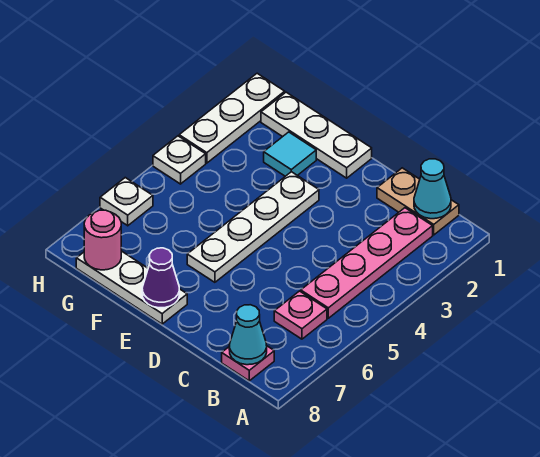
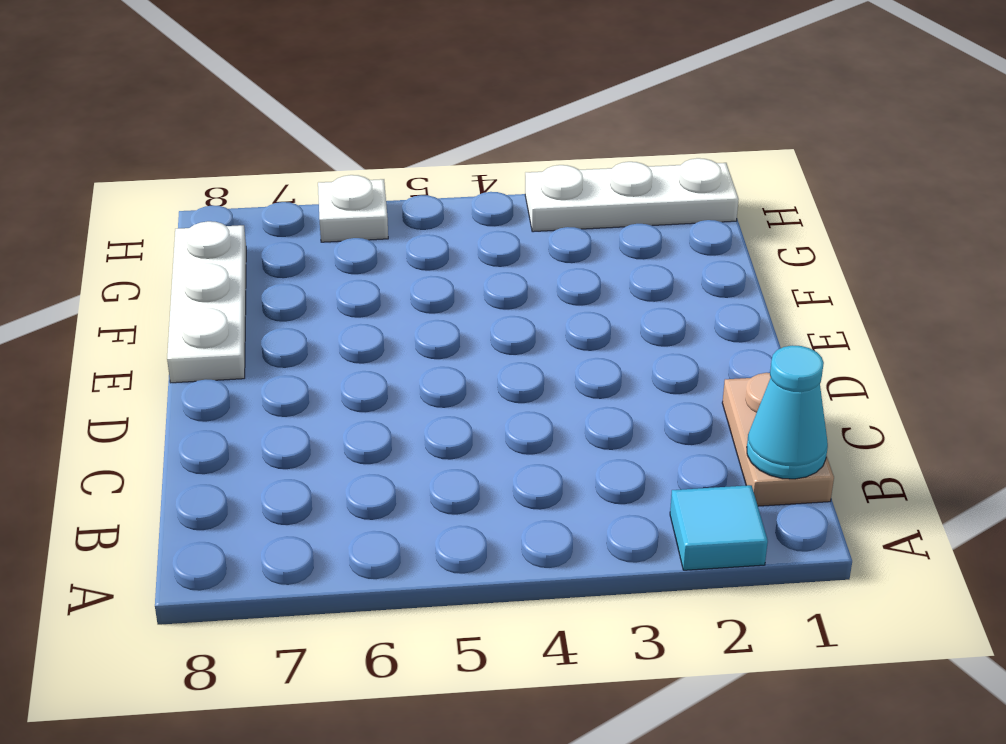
cyan tile A2 level 1 -> cyan tile F2 level 1
none -> pink plate B2:B5 level 1
none -> pink plate B6 level 1
none -> pink plate B8 level 1

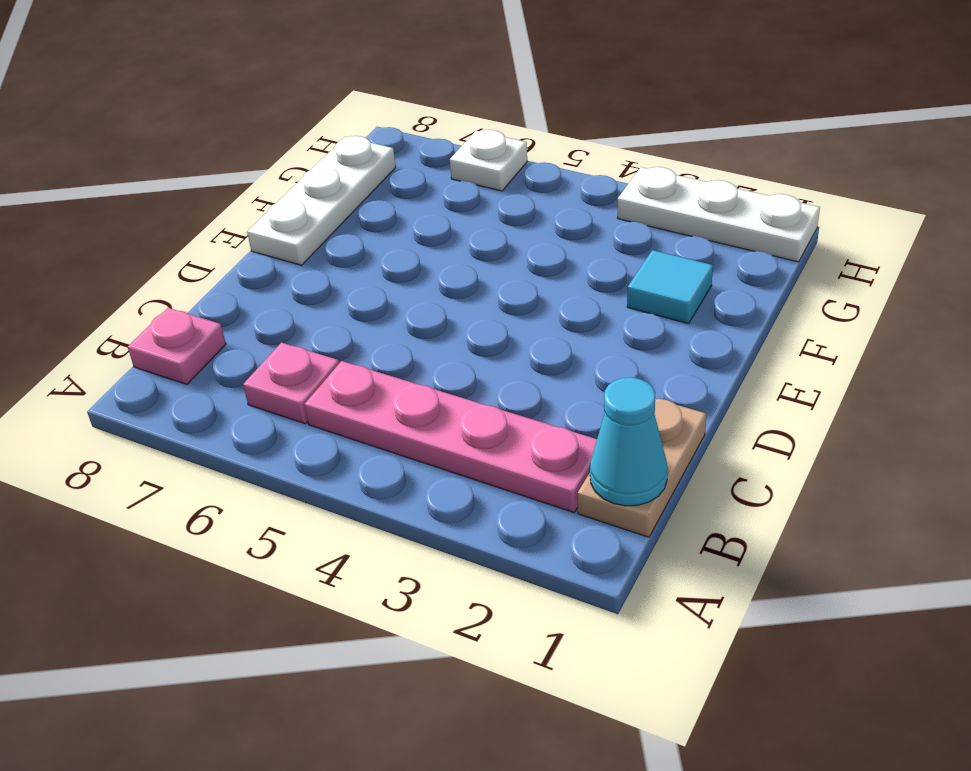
none -> white plate E1:G1 level 1
none -> white plate E3:E6 level 1
none -> white plate H4 level 1

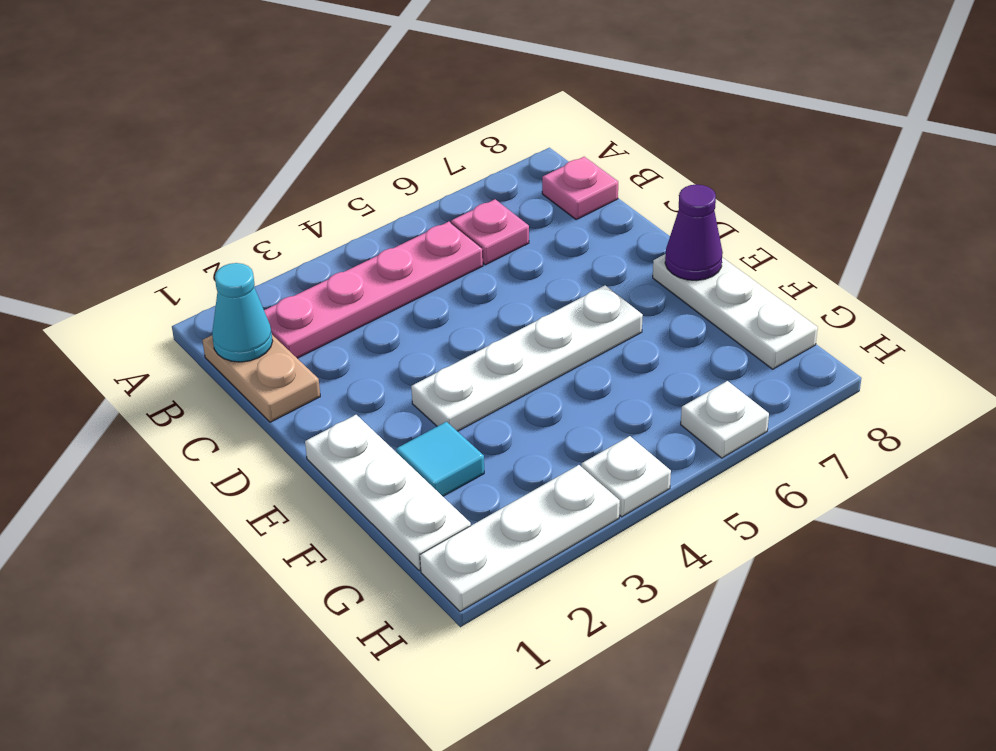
none -> cyan cone B8 level 2
none -> pink round brick G8 level 2

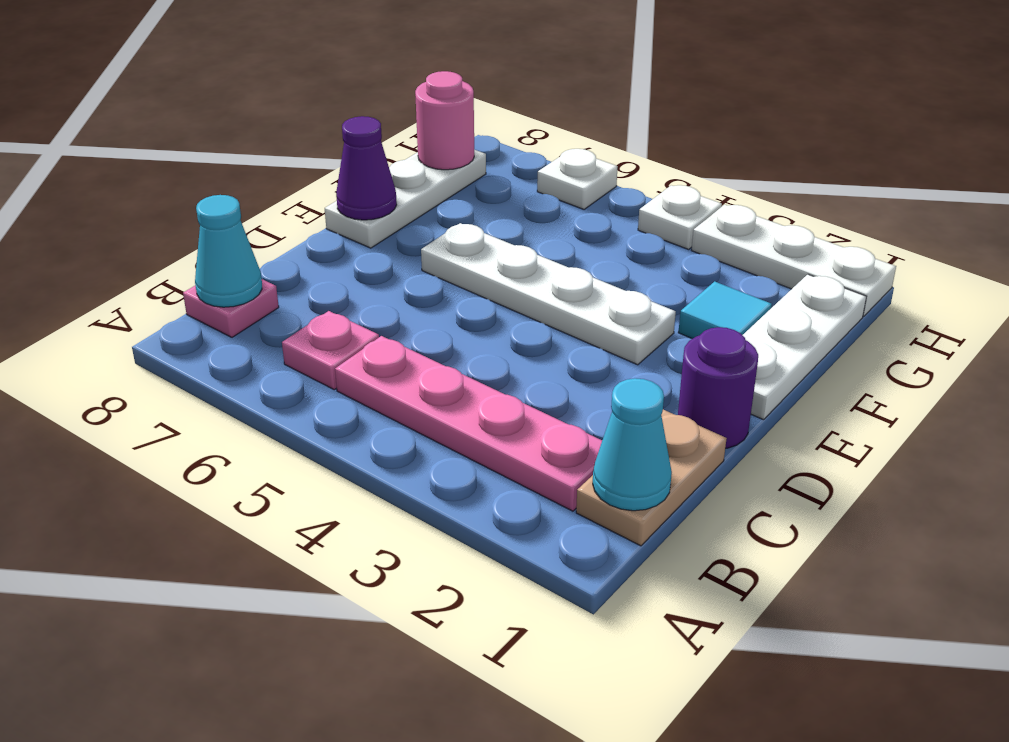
purple round brick D1 level 1 -> none

